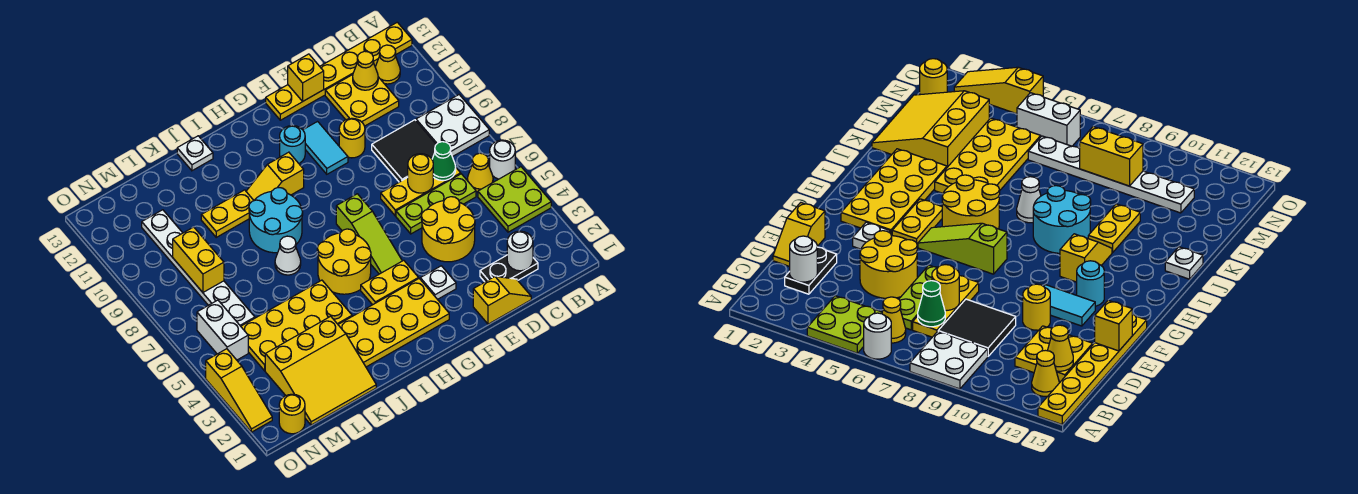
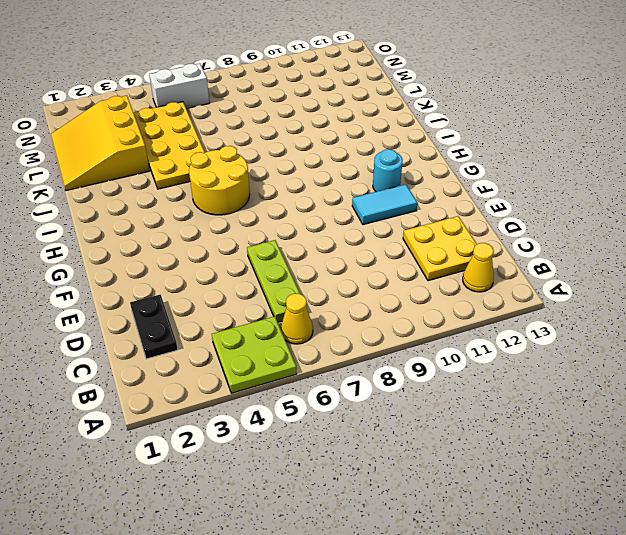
none -> white round brick A6 level 1
none -> white plate A8:B9 level 1
none -> yellow plate A13:F13 level 1
none -> yellow plate C7:E7 level 1

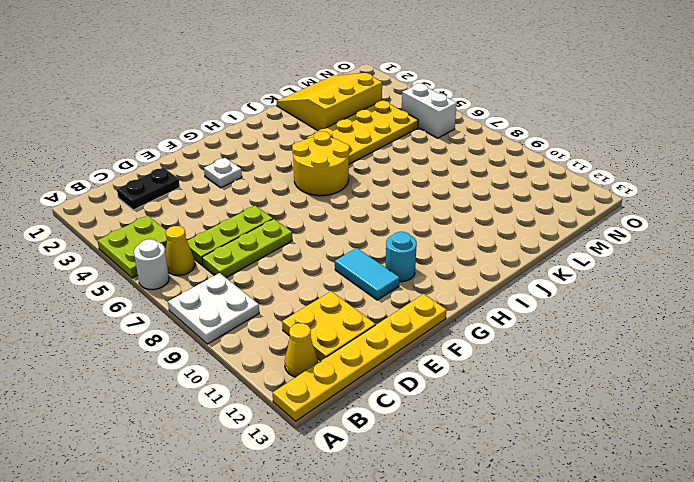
lime plate C7:E7 level 1 -> yellow plate C7:E7 level 1
none -> black tile C8:D9 level 1
none -> yellow slope D1:E1 level 1 top E
none -> yellow round brick D4:E5 level 1
none -> yellow round brick E10 level 1

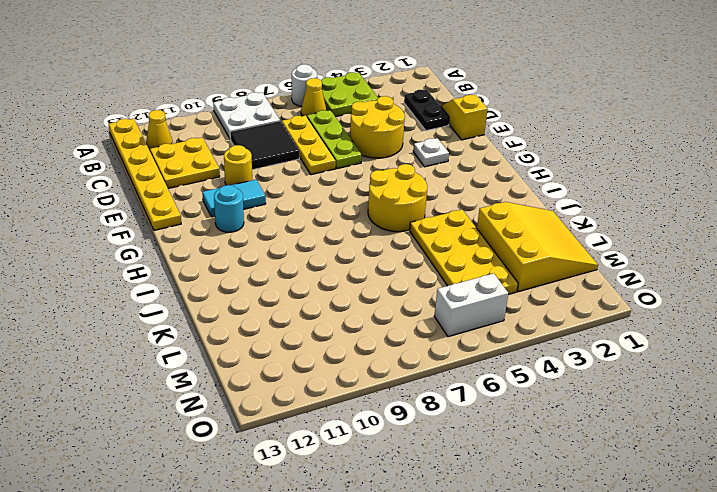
none -> yellow plate G2:J3 level 1
none -> yellow plate G4:H4 level 1
none -> lime slope G5:G7 level 1 top 7
none -> yellow slope H10:I10 level 1 top H

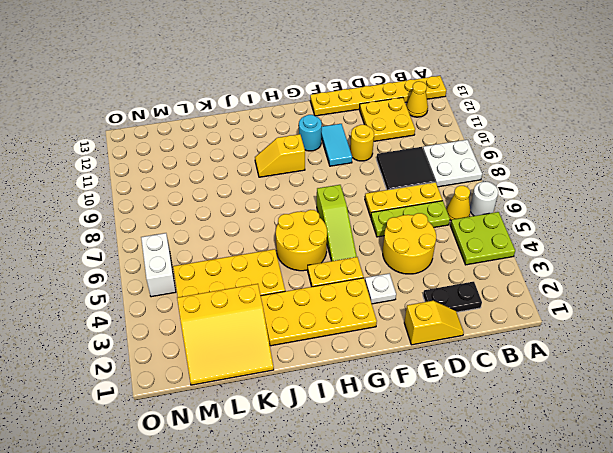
none -> cyan round brick I8:J9 level 1
none -> white cone J7 level 1
none -> yellow plate J10:K10 level 1
none -> white plate J13 level 1

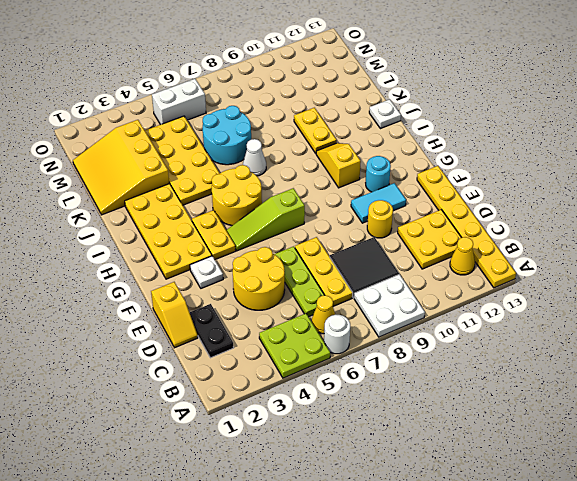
cyan round brick K6:L7 level 1 -> cyan round brick I8:J9 level 1
none -> white plate M6:M11 level 1
none -> yellow round brick N1 level 1
none -> yellow slope O2:O4 level 1 top 4
none -> white round brick C2 level 2

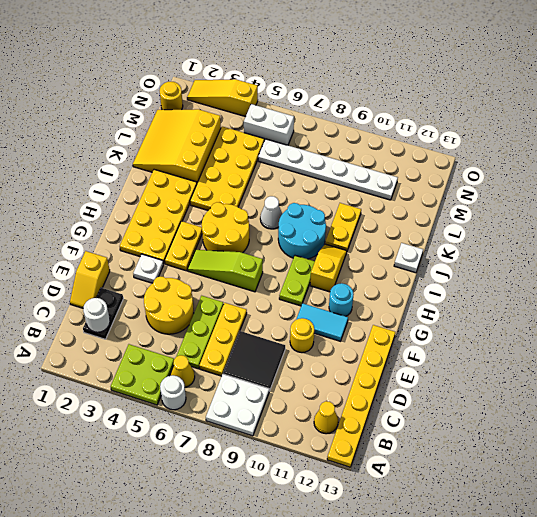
lime plate G9:H9 level 1 -> none
none -> yellow plate C11:D12 level 1
none -> green cone C7 level 2
none -> yellow cone C12 level 2
none -> yellow round brick D7 level 2

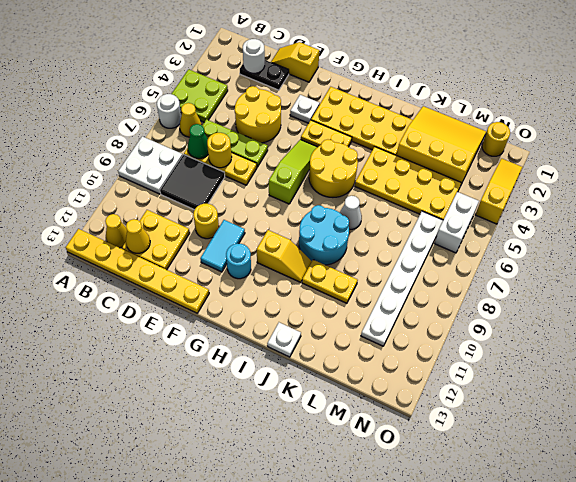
none -> yellow brick E13 level 2
none -> yellow brick M8:M9 level 2

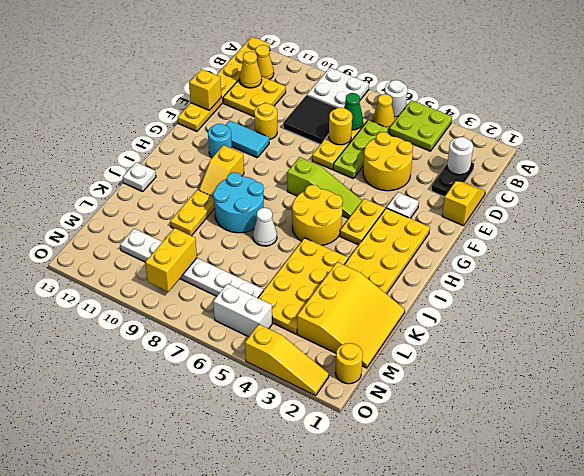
yellow brick M9:N9 level 2 -> yellow brick M8:M9 level 2

